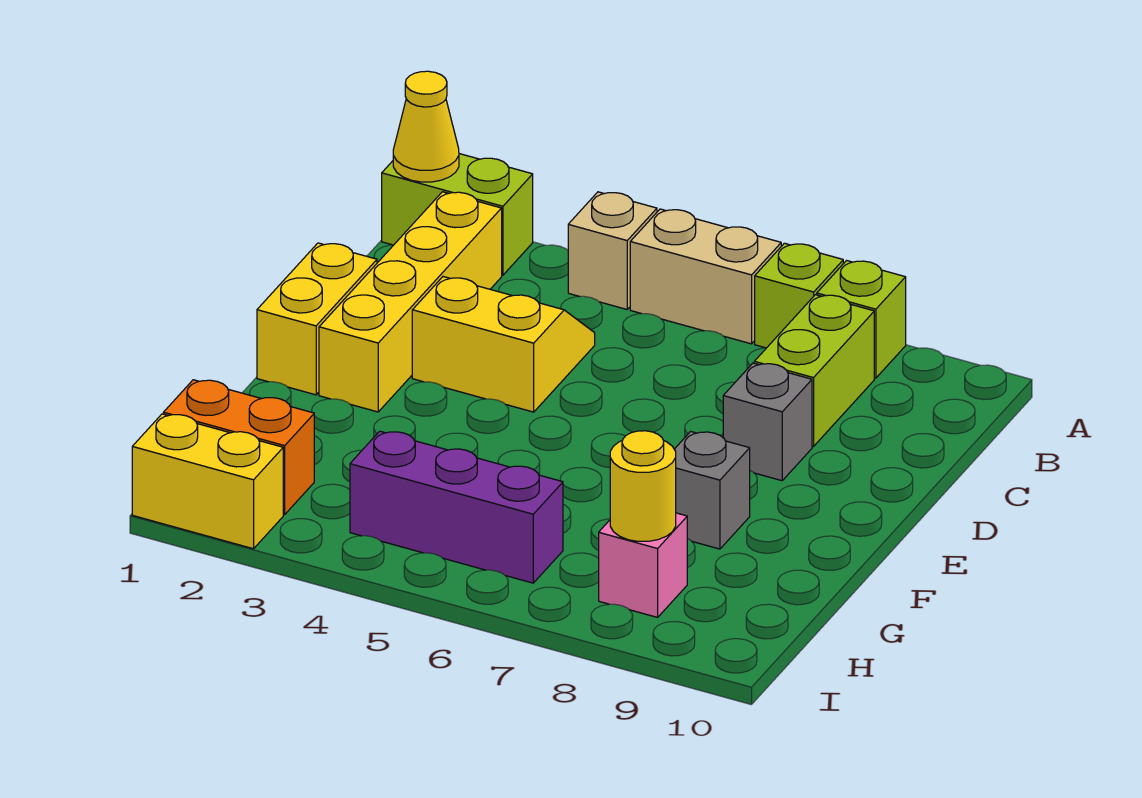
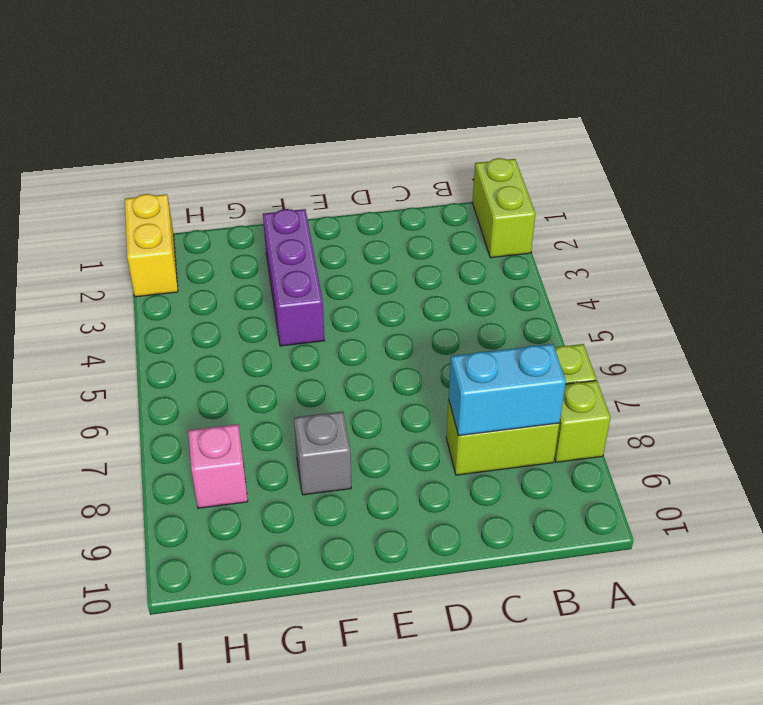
cyan brick B8:C8 level 2 -> none
purple brick F2:F4 level 1 -> purple brick H4:H6 level 1
none -> tan brick A4 level 1
none -> tan brick A5:A6 level 1
none -> yellow brick B2:E2 level 1

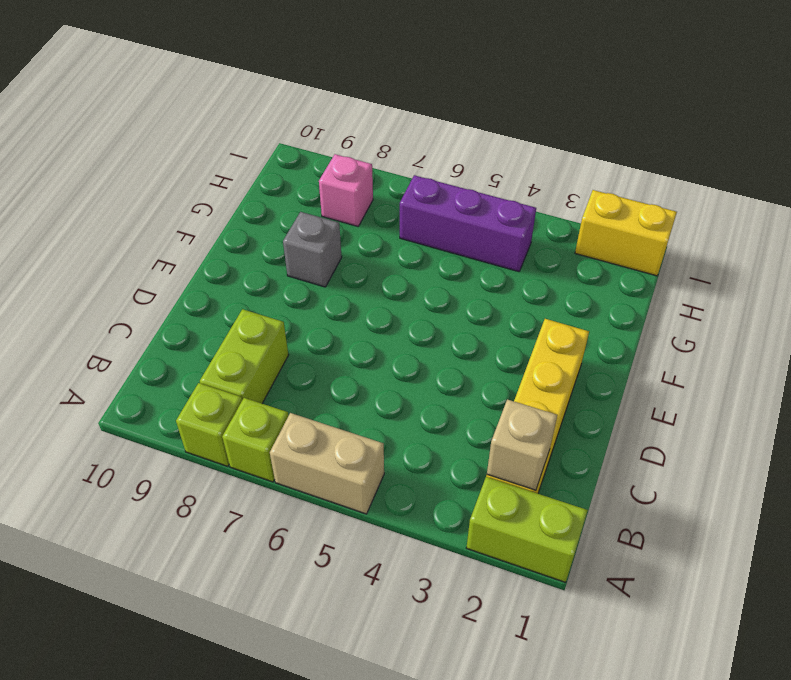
tan brick B2 level 2 -> tan brick A4 level 1
none -> yellow slope C3:D4 level 1 top D
none -> yellow brick D1:E1 level 1
none -> grey brick D8 level 1

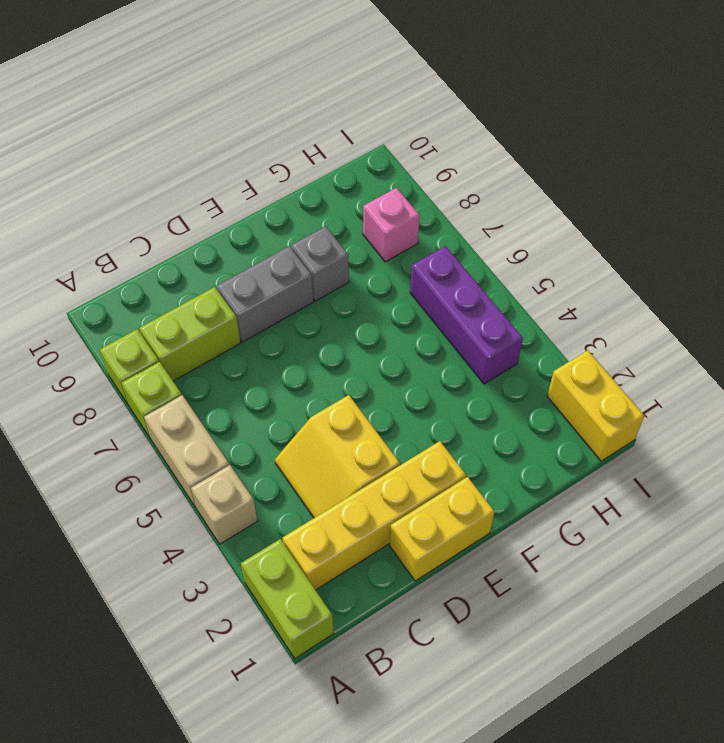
grey brick D8:E8 level 1 -> grey brick D8 level 1
none -> orange brick H1:H2 level 1
none -> yellow cone A1 level 2
none -> yellow round brick H8 level 2

